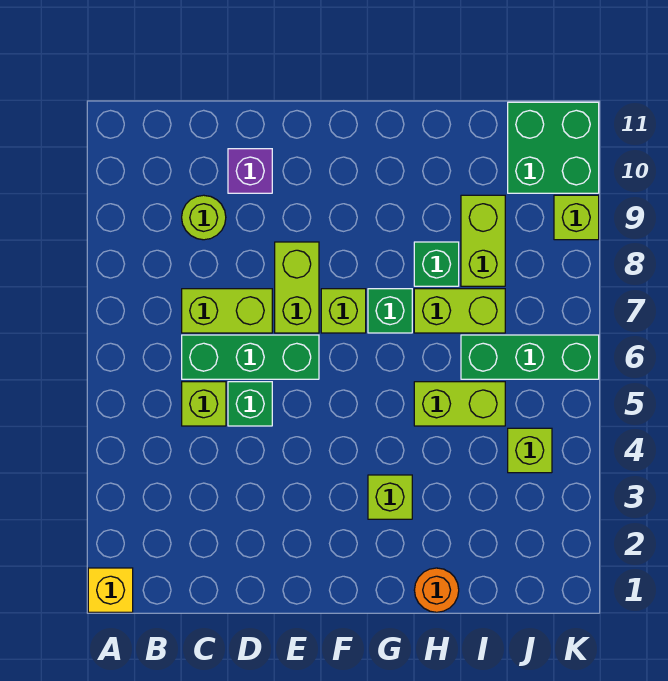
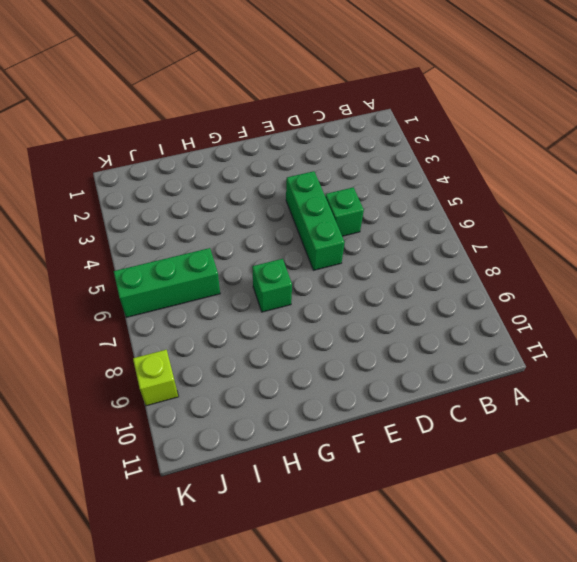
green brick E4:E6 level 1 -> green brick C6:E6 level 1
none -> yellow brick A1 level 1
none -> lime brick C5 level 1
none -> lime brick C7:D7 level 1

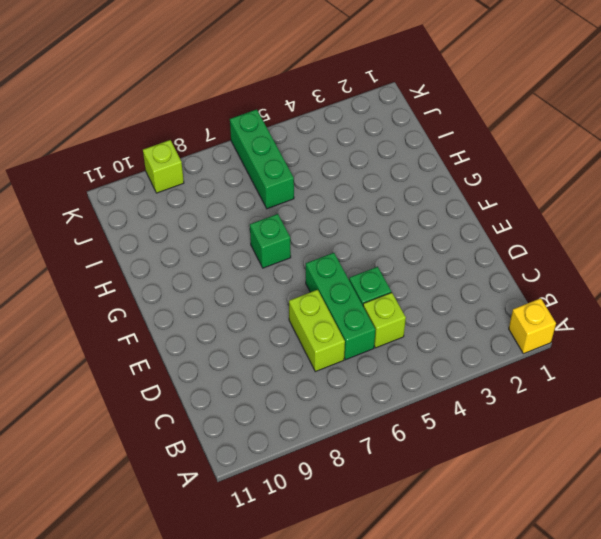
none -> lime round brick C9 level 1
none -> purple brick D10 level 1
none -> lime brick E7:E8 level 1

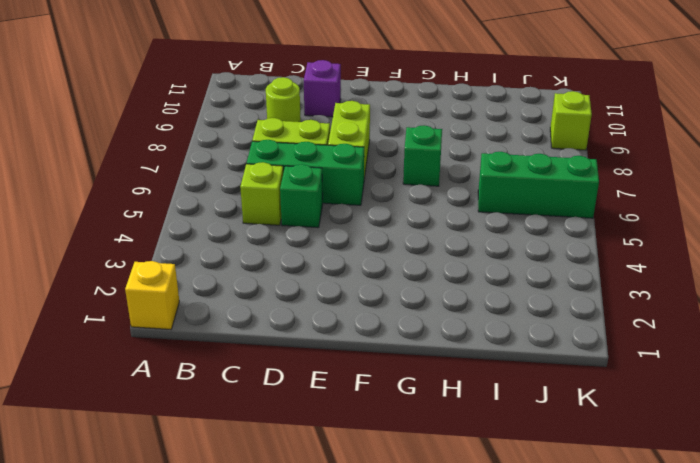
none -> lime brick F7 level 1
none -> lime brick G3 level 1
none -> orange round brick H1 level 1

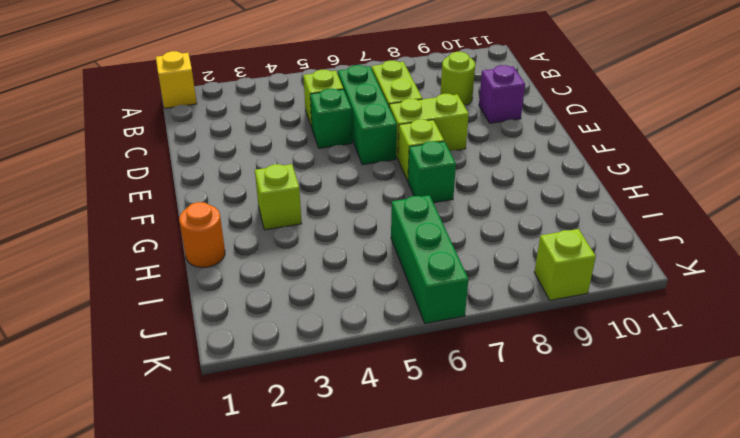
none -> lime brick H5:I5 level 1
none -> lime brick H7:I7 level 1
none -> green brick H8 level 1

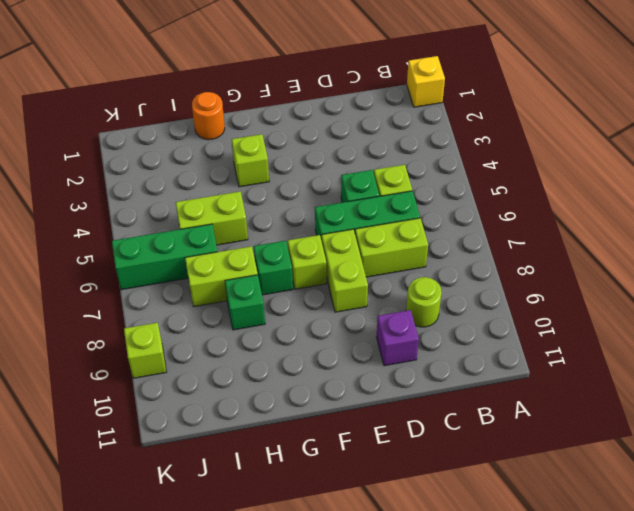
none -> lime brick I8:I9 level 1
none -> lime brick J4 level 1
none -> green brick J10:K11 level 1

